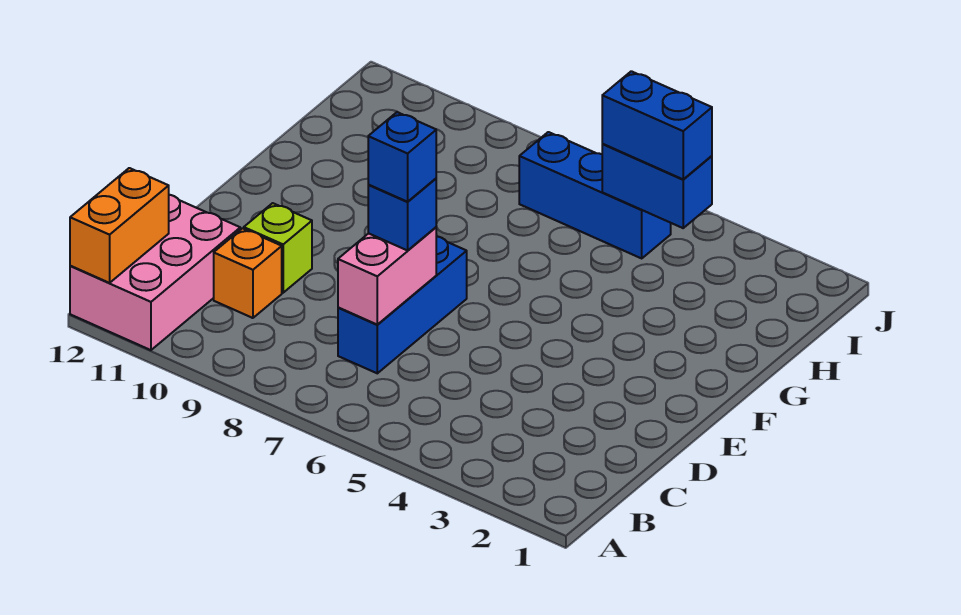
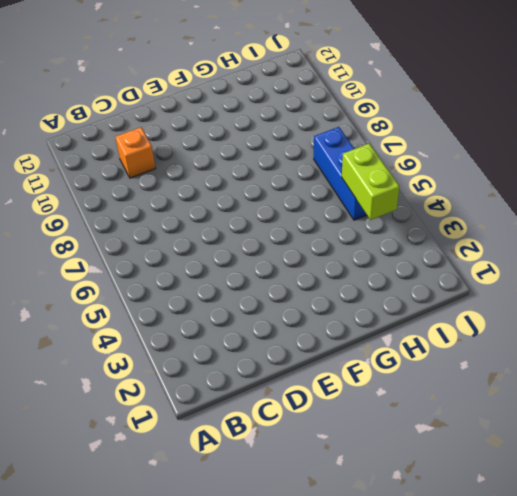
lime brick I4:I5 level 2 -> blue brick I4:I5 level 2
none -> pink brick A11:C12 level 1
none -> blue brick C7:E7 level 1

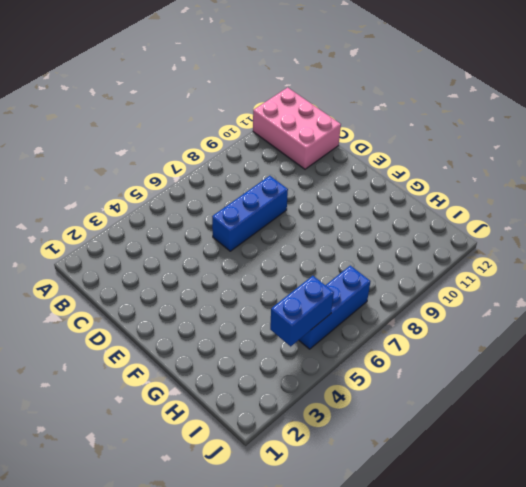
blue brick D6:D8 level 1 -> blue brick C7:E7 level 1
none -> orange brick C10 level 1
none -> lime brick D10 level 1

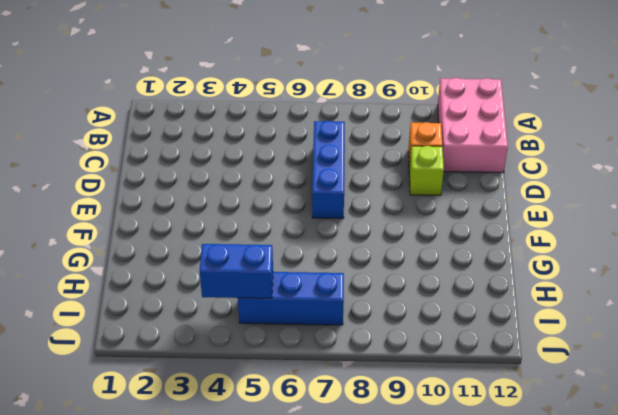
none -> orange brick A12:B12 level 2
none -> pink brick C7:D7 level 2

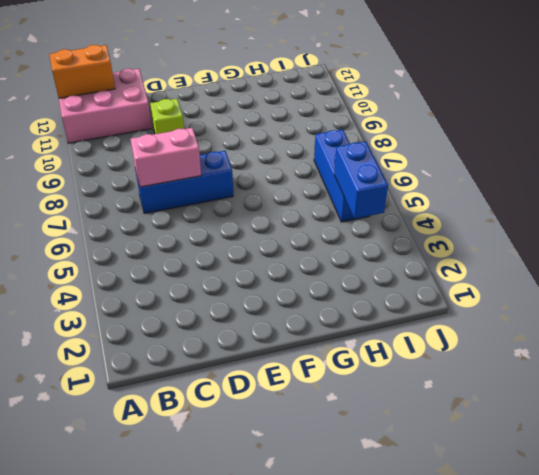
none -> orange brick C10 level 1
none -> blue brick D7 level 3

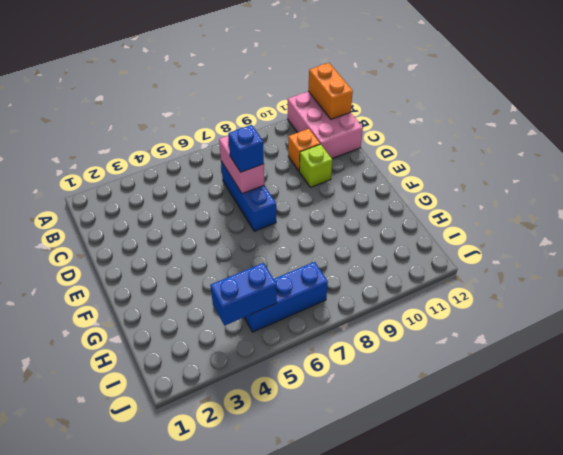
none -> blue brick I4:I5 level 3
none -> blue brick D7 level 4

